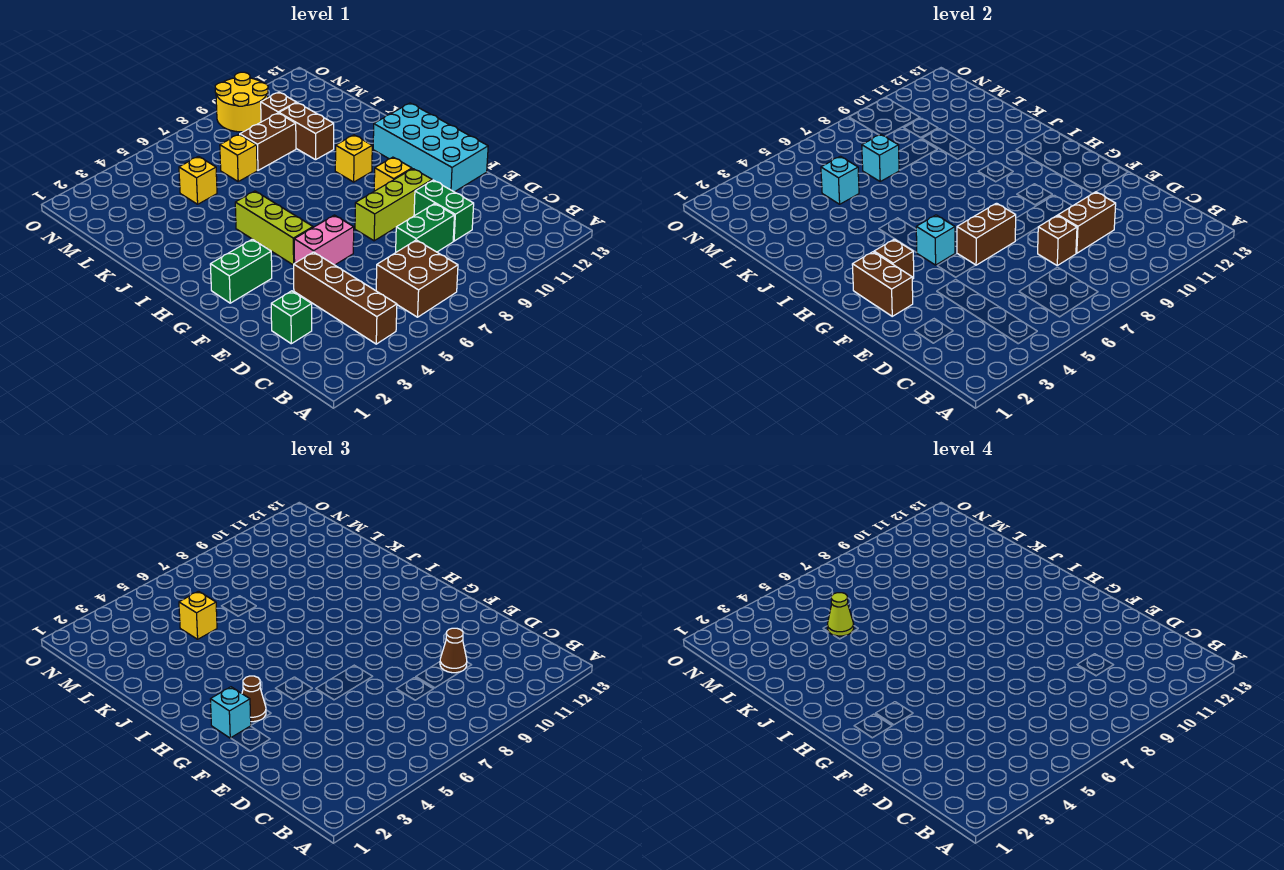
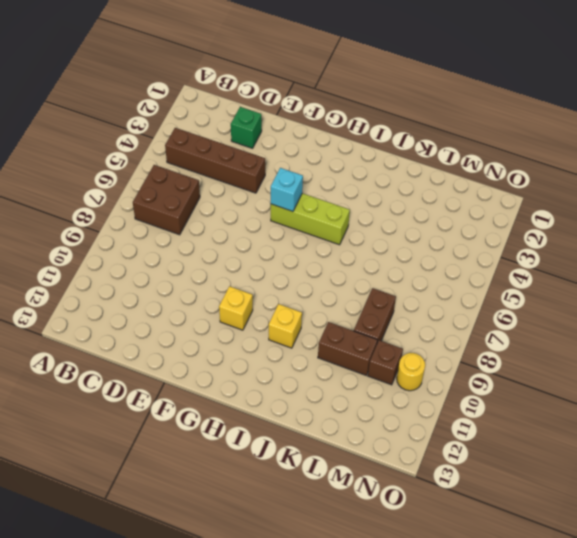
yellow round brick N10 level 1 -> yellow round brick N9:O10 level 1
none -> green brick D8:D9 level 1
none -> green brick D10:E10 level 1
none -> pink brick F5:F6 level 1
none -> lime brick F8:F10 level 1

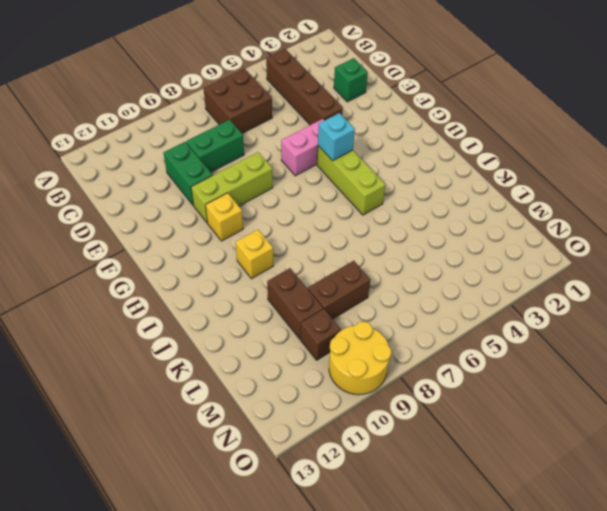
none -> cyan brick F12:I13 level 1
none -> green brick G2:G3 level 1
none -> yellow brick L5 level 1
none -> yellow brick L7 level 1

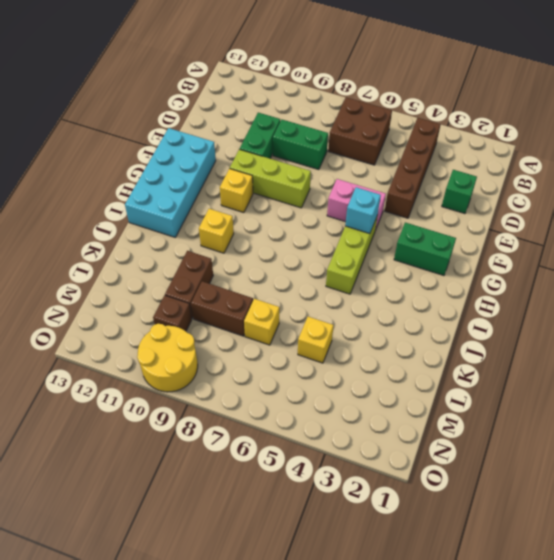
none -> brown brick D8 level 2
none -> brown brick D9:D10 level 2
none -> brown brick F2:G2 level 2
none -> brown brick F6:F7 level 2

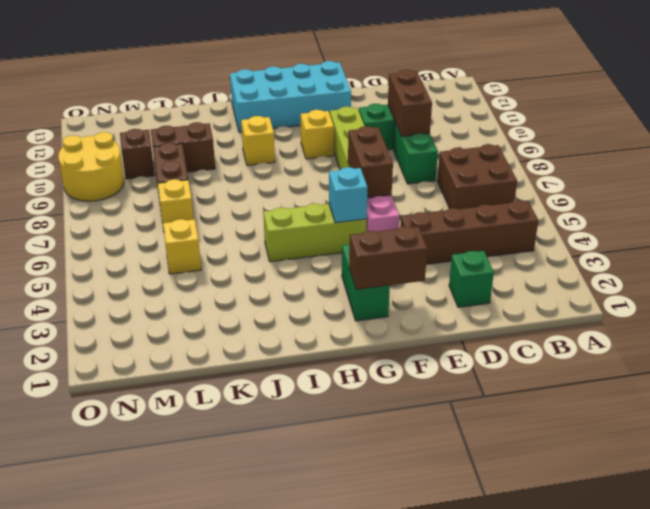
none -> brown brick D8 level 2
none -> brown brick G3 level 2
none -> cyan brick L5 level 2
none -> cyan brick L7 level 2

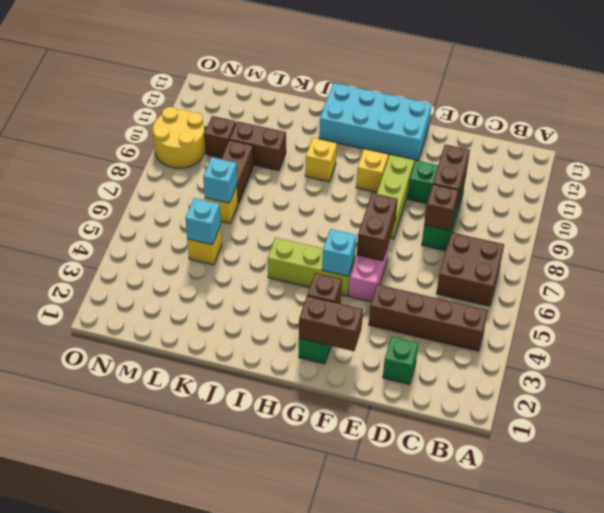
none -> brown cone D10 level 3
none -> cyan brick G2 level 3
none -> brown cone G3 level 3
none -> yellow brick L5 level 3

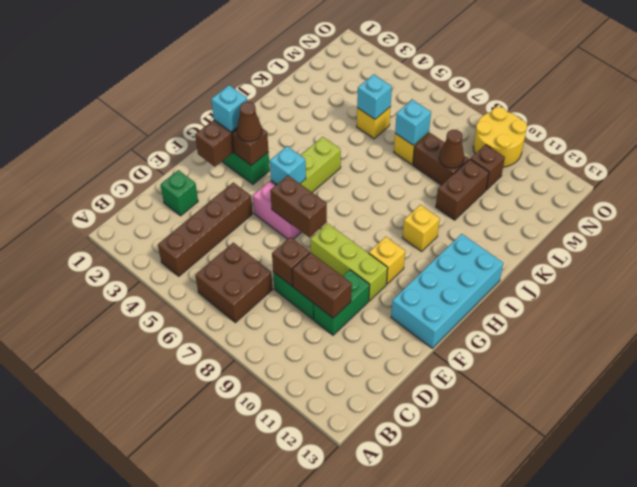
brown cone L9 level 2 -> brown cone D10 level 3
none -> yellow brick L5 level 3
none -> lime cone L5 level 4

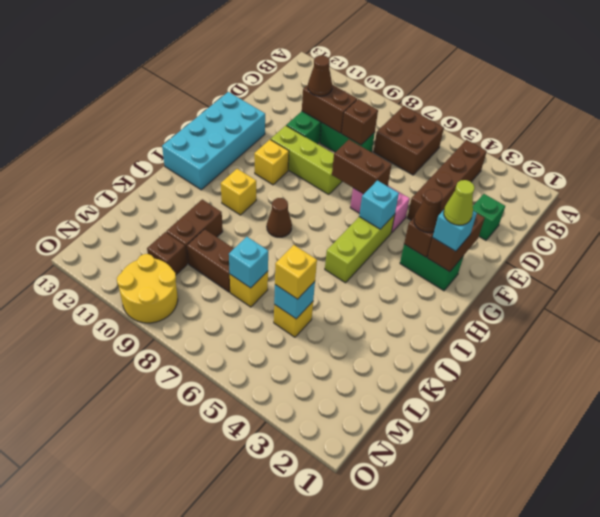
lime cone G2 level 4 -> lime cone L5 level 4
brown cone I8 level 1 -> none

